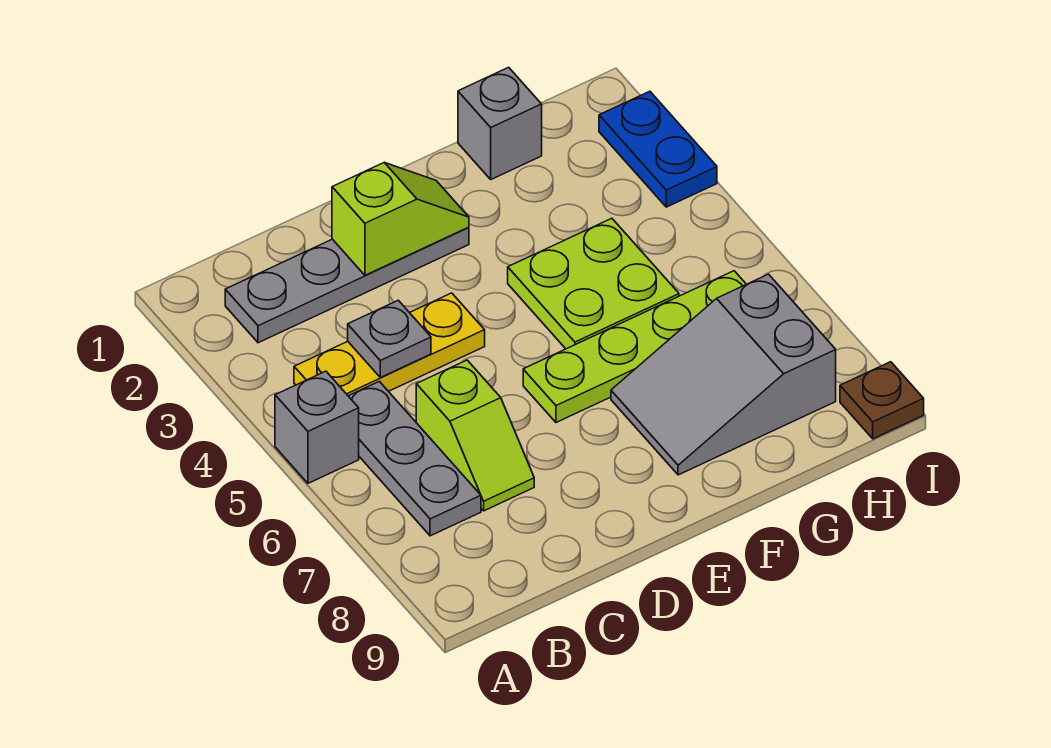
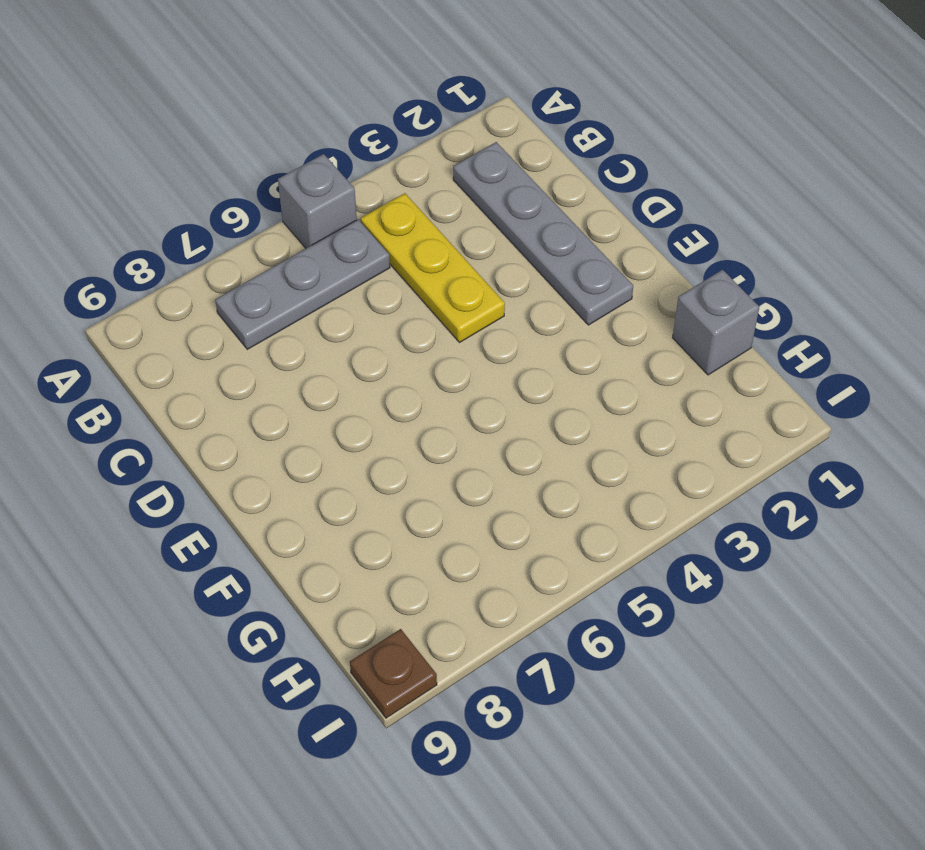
none -> lime slope C6:C7 level 1 top 6
none -> lime plate E6:H6 level 1
none -> lime plate F4:G5 level 1

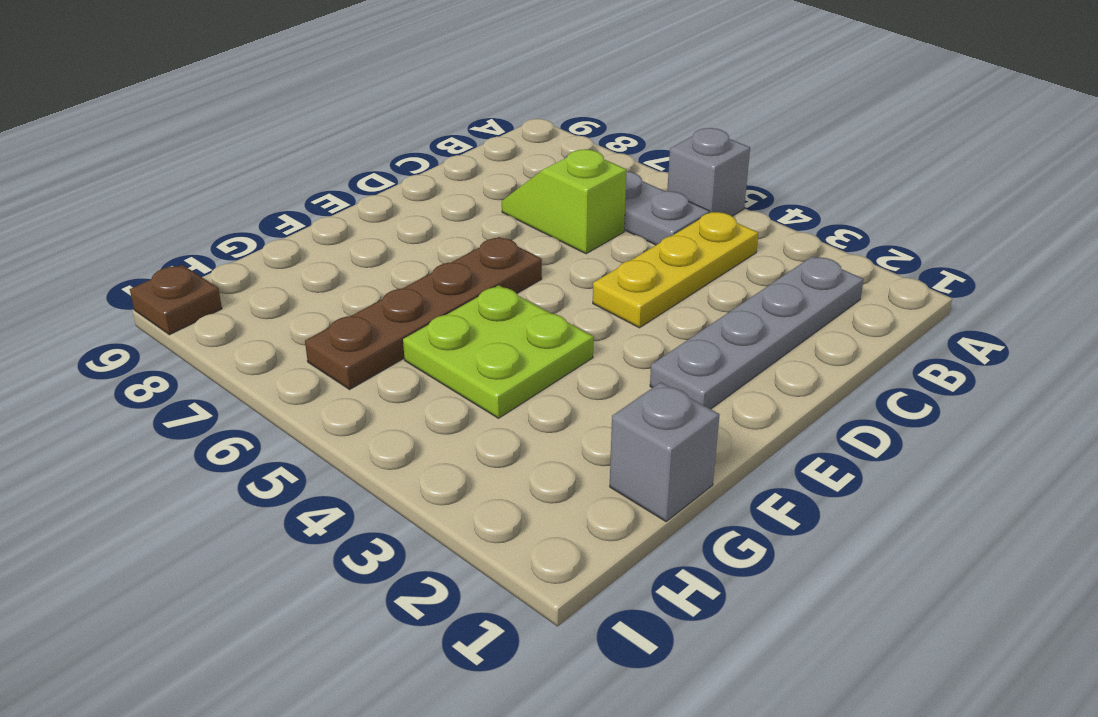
brown plate E6:H6 level 1 -> lime plate E6:H6 level 1
none -> grey slope F7:H8 level 1 top H
none -> blue plate I2:I3 level 1
none -> grey plate C4 level 2

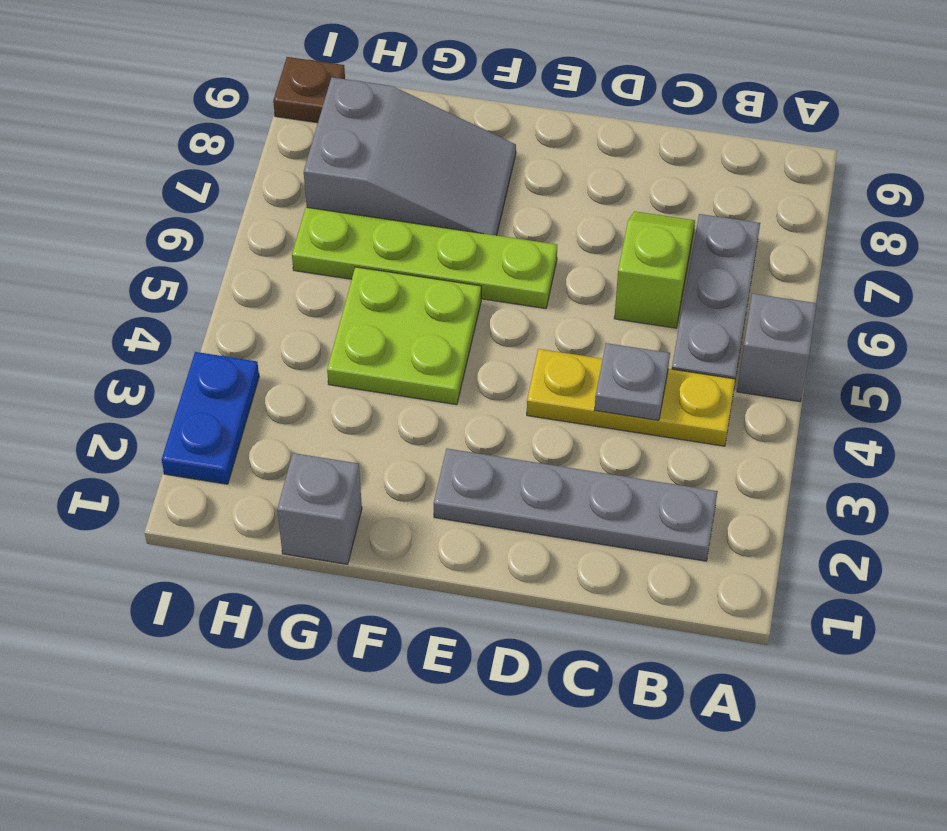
none -> lime slope D2:E2 level 2 top D

